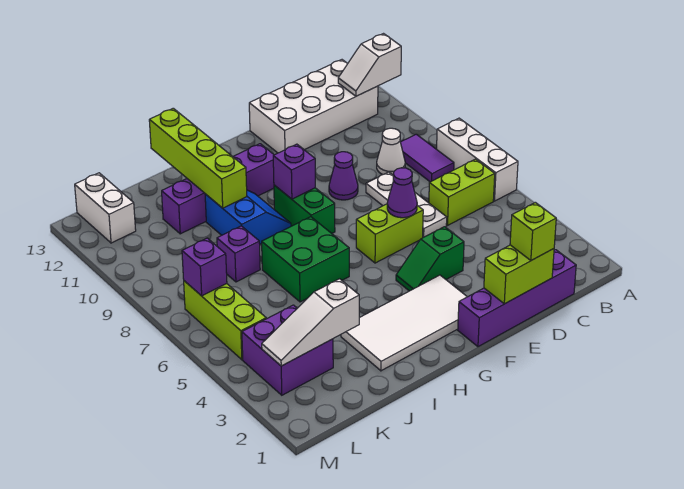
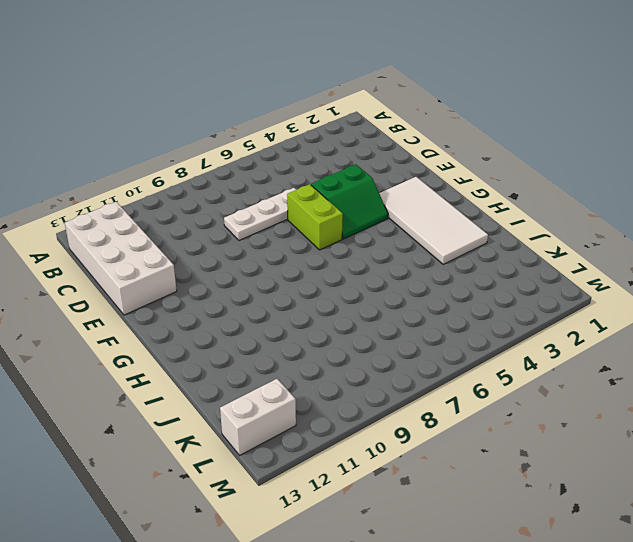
green slope E4:F5 level 1 top E -> green slope E4:F4 level 1 top E
none -> white brick A6:A8 level 1
none -> lime brick B6:C6 level 1
none -> purple tile B8:B9 level 1

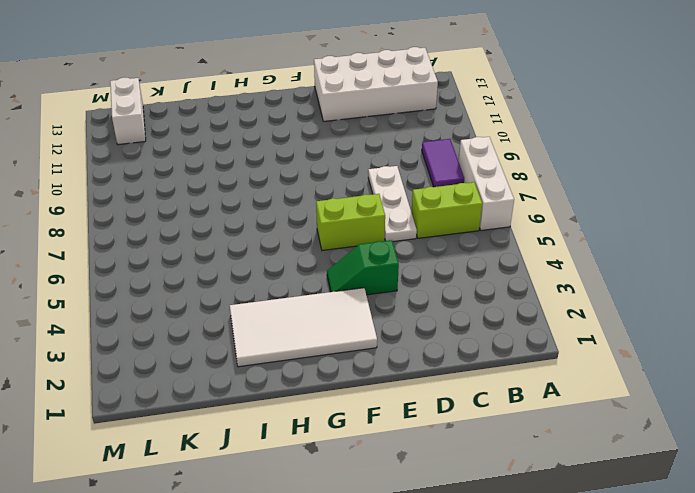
none -> purple brick C1:F1 level 1
none -> white cone C9 level 1
none -> purple cone E9 level 1

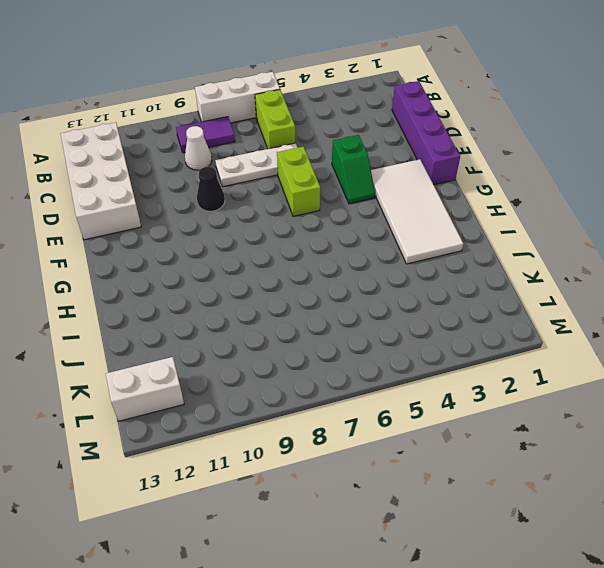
black cone E9 level 1 -> purple cone E9 level 1
none -> green brick G8:G9 level 1
none -> purple brick G11:J11 level 1
none -> green brick H6:I7 level 1

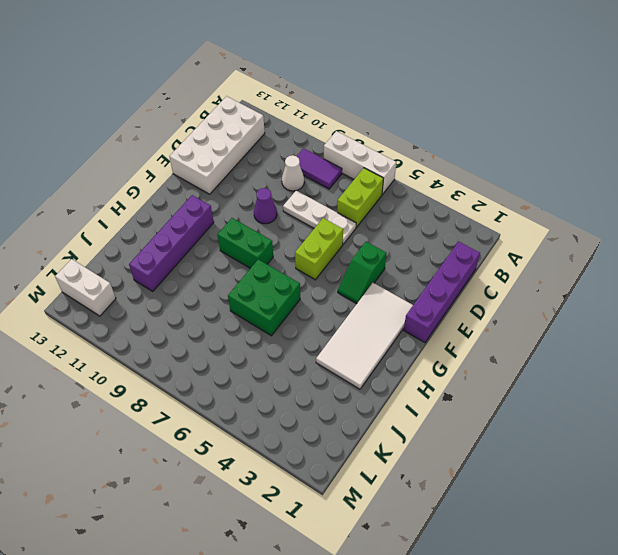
none -> blue slope H9:I10 level 1 top I
none -> purple brick J8 level 1
none -> purple brick K3:L4 level 1

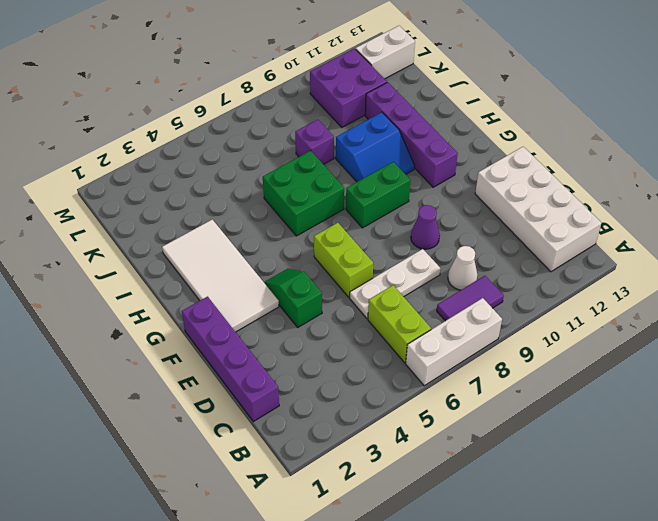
purple brick K10:L11 level 1 -> purple brick K3:L4 level 1
none -> lime brick L5:L7 level 1
none -> white slope A12:B12 level 2 top A
none -> lime brick D1:E1 level 2

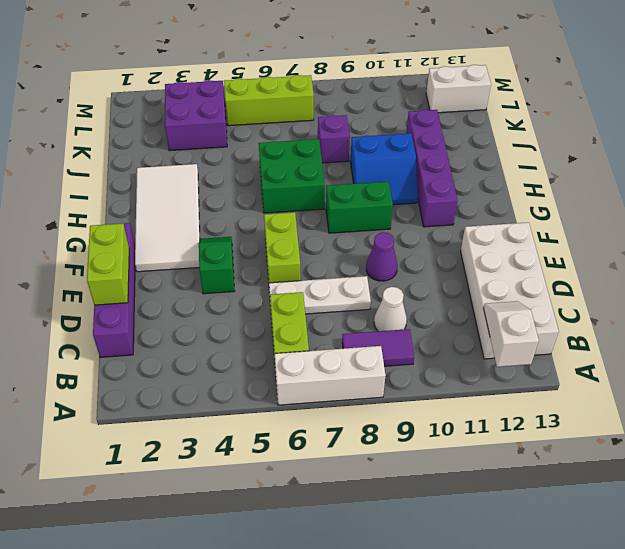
none -> purple cone E6 level 2
none -> purple brick G9 level 2
none -> lime brick I10:I13 level 2

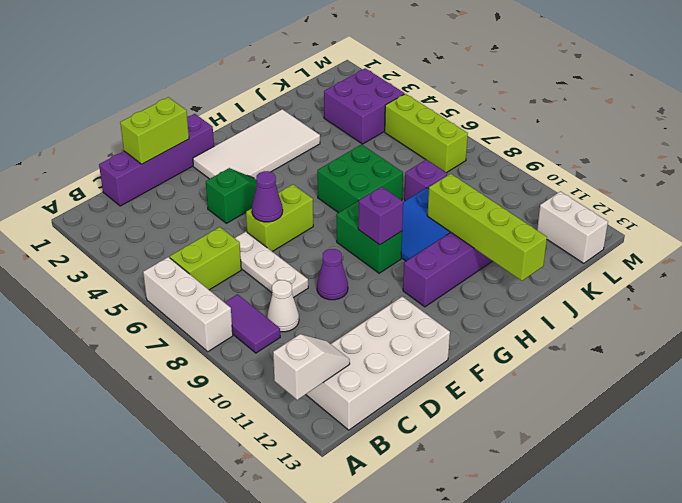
none -> white slope J3:L3 level 2 top J
none -> purple brick L7 level 2
none -> lime brick D1 level 3

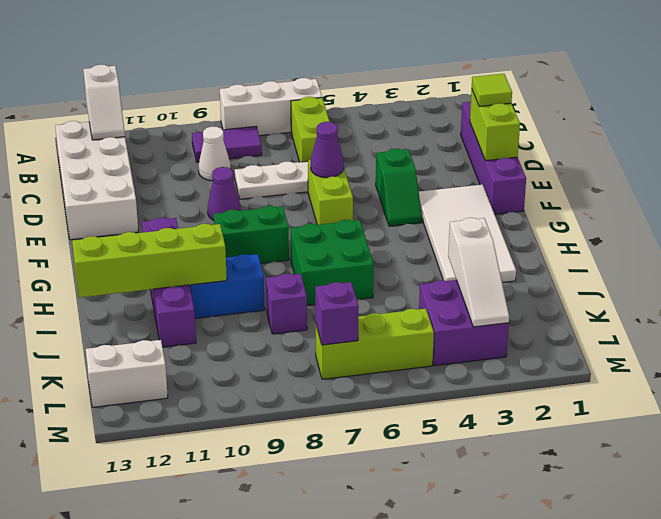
lime tile D1 level 3 -> lime brick D1 level 3
none -> purple brick G9 level 2

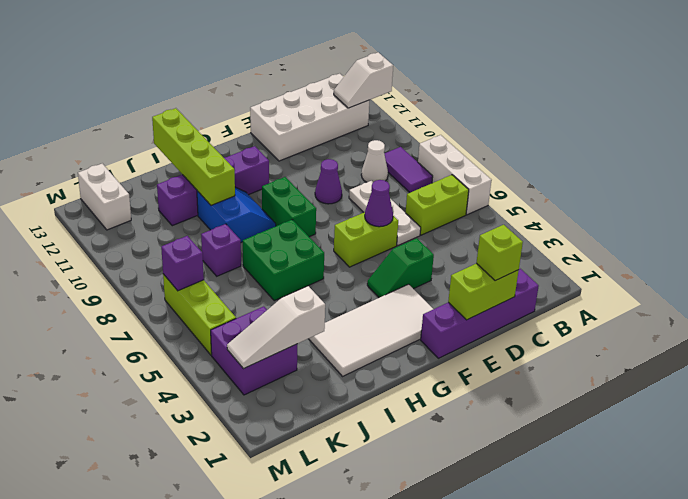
none -> purple brick G9 level 2

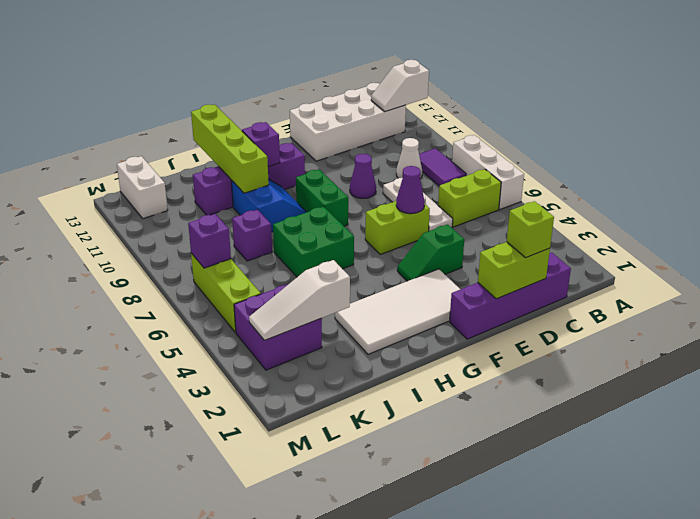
purple brick H11 level 2 -> purple brick G9 level 2

